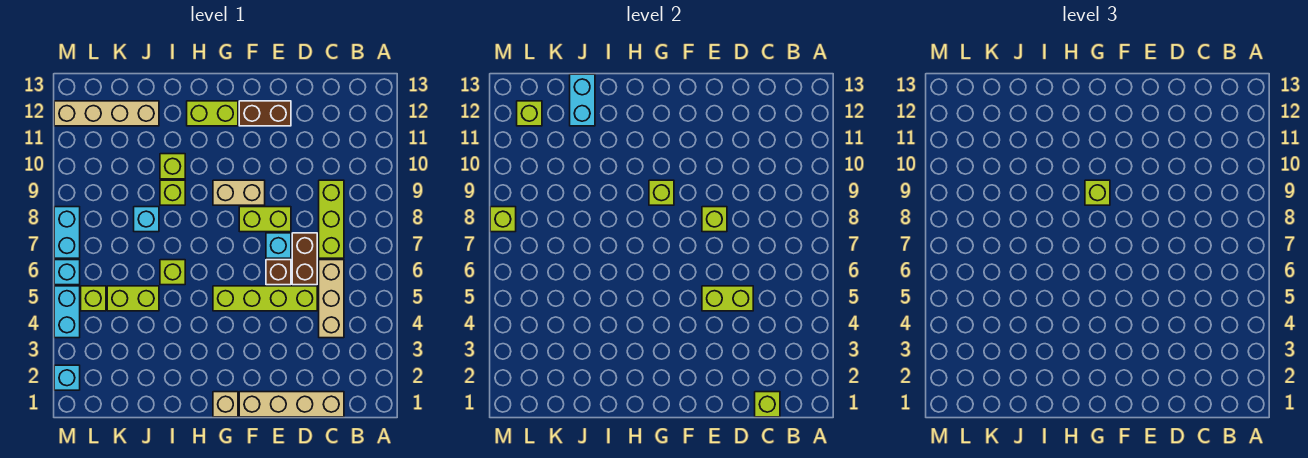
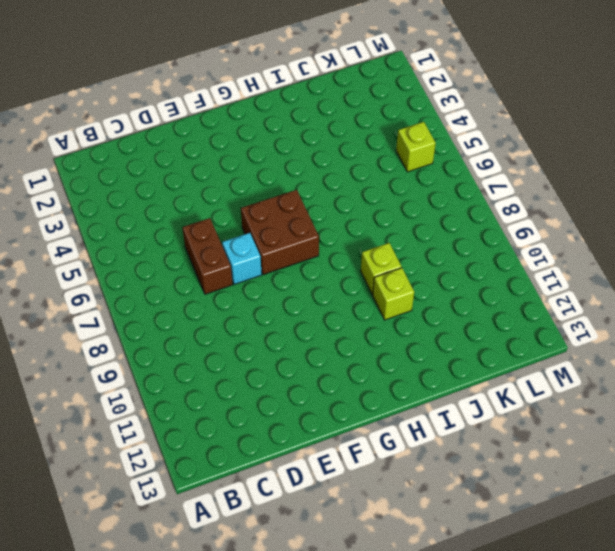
brown brick F6:G7 level 1 -> none
none -> tan brick C1:F1 level 1
none -> tan brick C4:C6 level 1
none -> lime brick C7:C9 level 1
none -> lime brick D5:G5 level 1

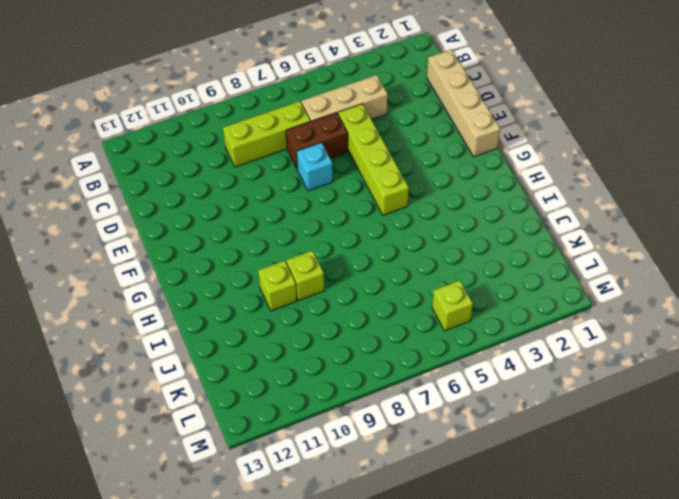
none -> brown brick E6 level 1
none -> lime brick E8:F8 level 1
none -> brown brick E12:F12 level 1
none -> tan brick F9:G9 level 1

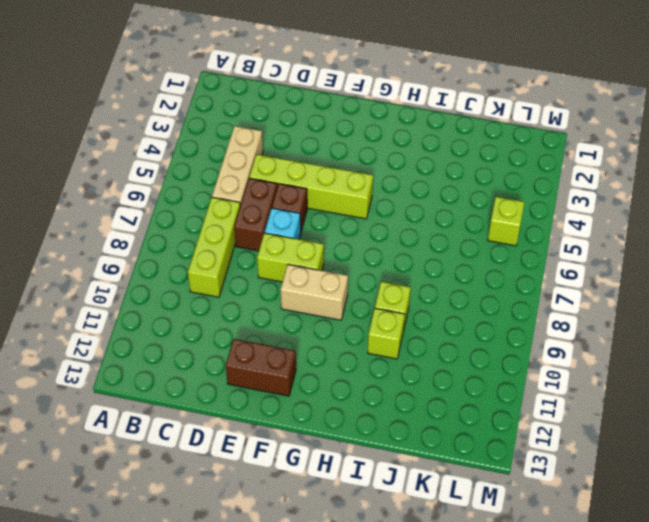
none -> tan brick C1:F1 level 1
none -> tan brick G1 level 1
none -> lime brick G12:H12 level 1
none -> lime brick I6 level 1

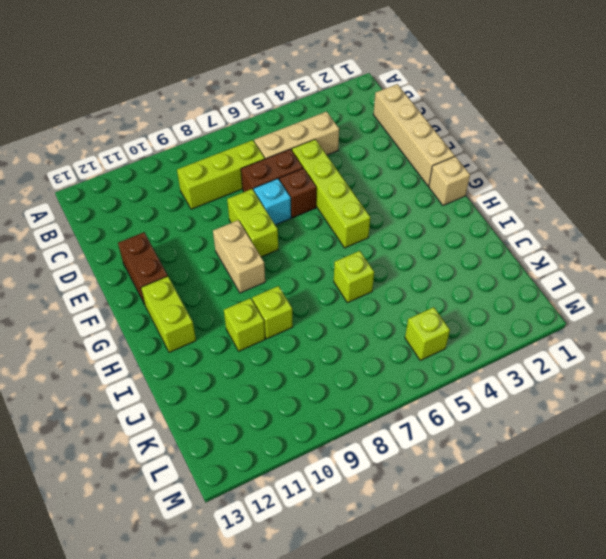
none -> lime brick J5:K5 level 1
none -> cyan brick J8 level 1
none -> tan brick J12:M12 level 1
none -> cyan brick M2 level 1

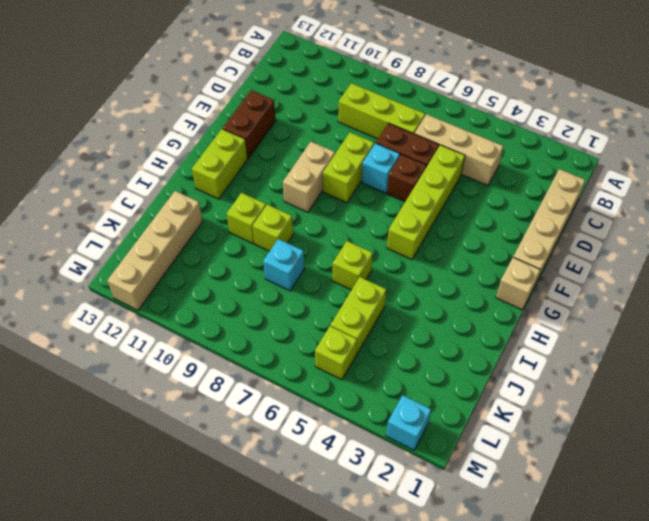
none -> cyan brick M4:M5 level 1
none -> cyan brick M6 level 1
none -> cyan brick M7:M8 level 1
none -> lime brick C1 level 2

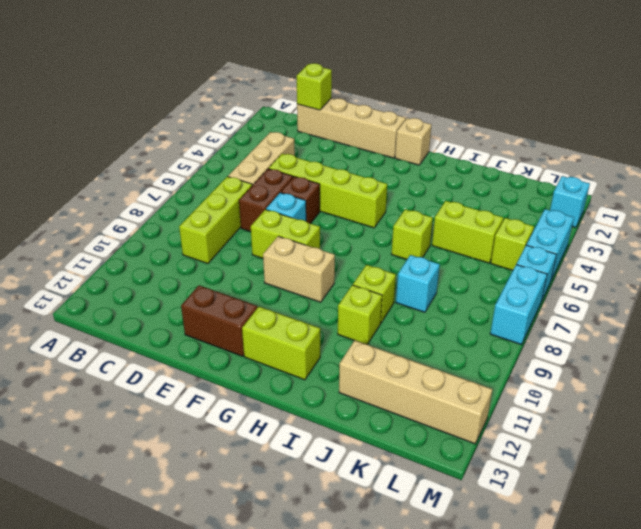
none -> lime brick D5:E5 level 2
none -> lime brick E8 level 2
none -> lime brick G9 level 2
none -> cyan brick J12:J13 level 2

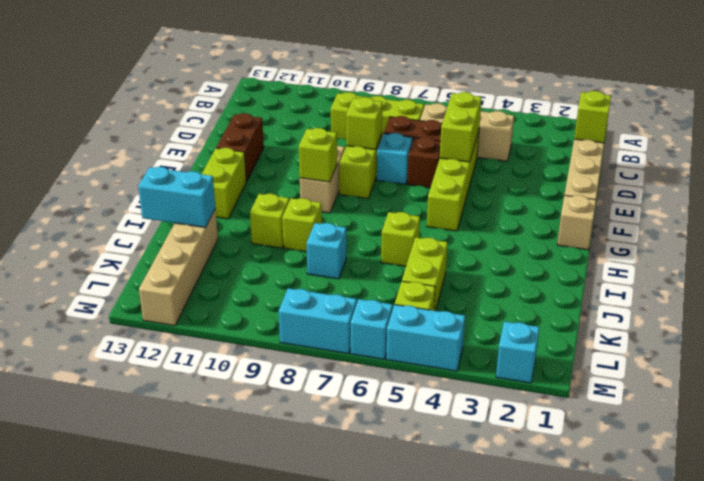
none -> lime brick L12 level 2
none -> lime brick M8 level 2
none -> lime brick G9 level 3

